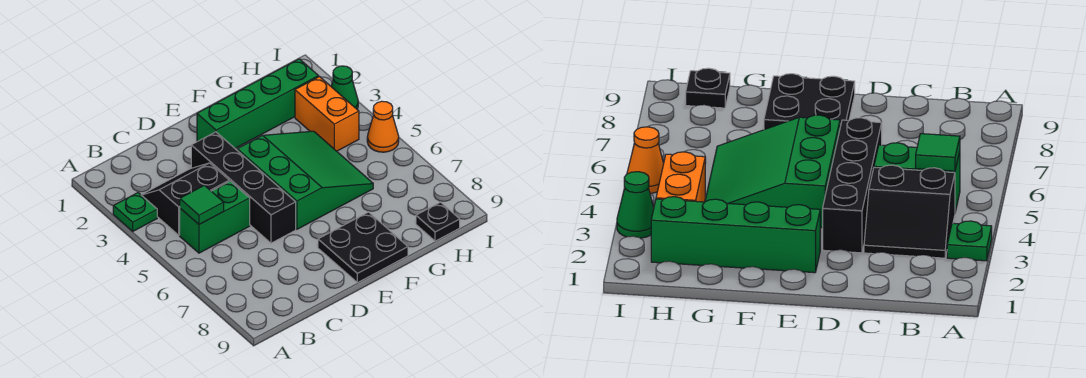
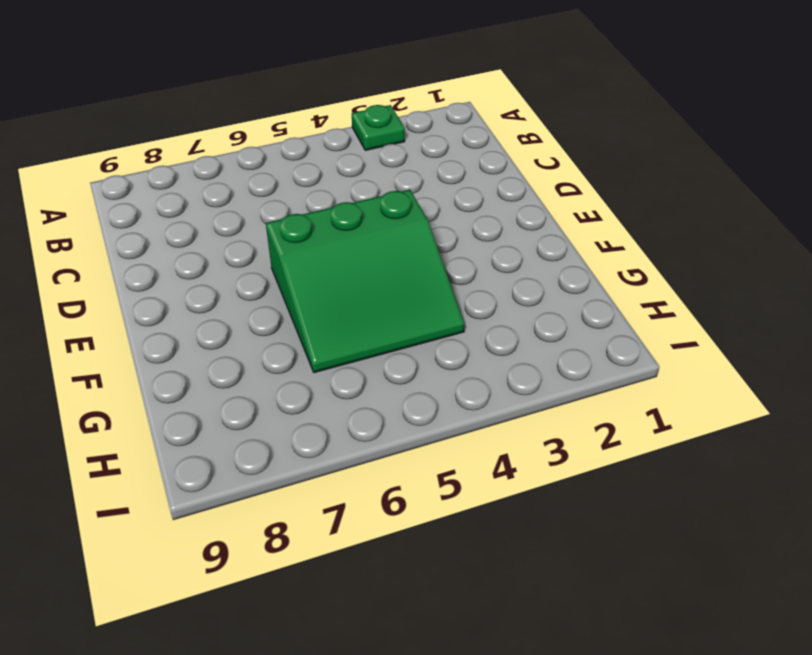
none -> black slope B3:C4 level 1 top 4
none -> green brick B5:C5 level 1
none -> black brick D3:D6 level 1

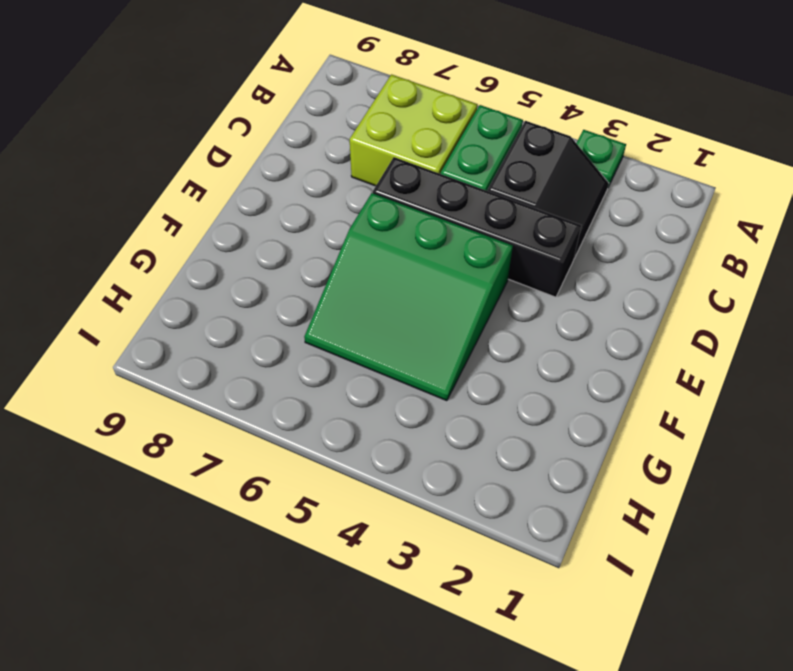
lime brick B6:C7 level 1 -> none
none -> green brick E2:H2 level 1
none -> black plate E8:F9 level 1
none -> orange brick H3:H4 level 1

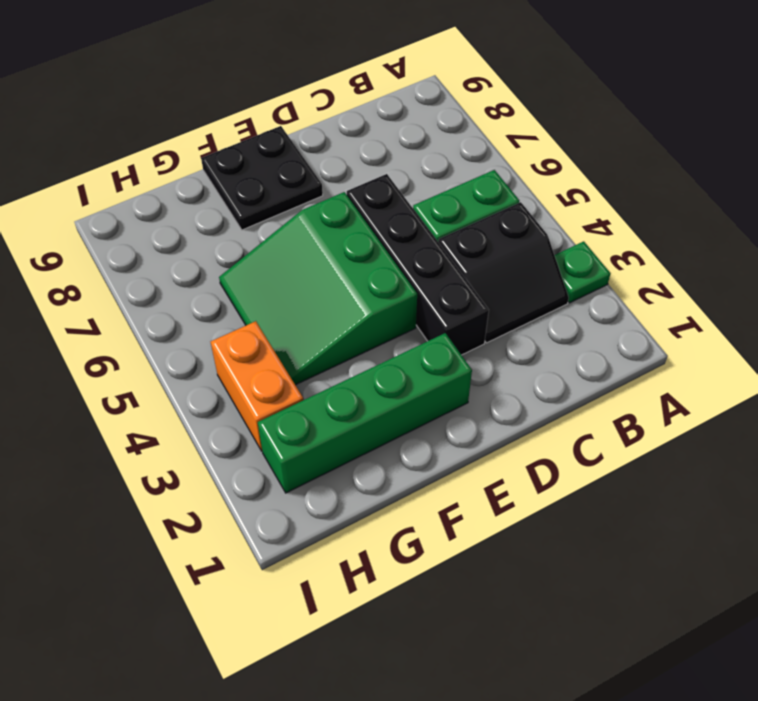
none -> black plate H9 level 1
none -> green cone I3 level 1
none -> orange cone I5 level 1

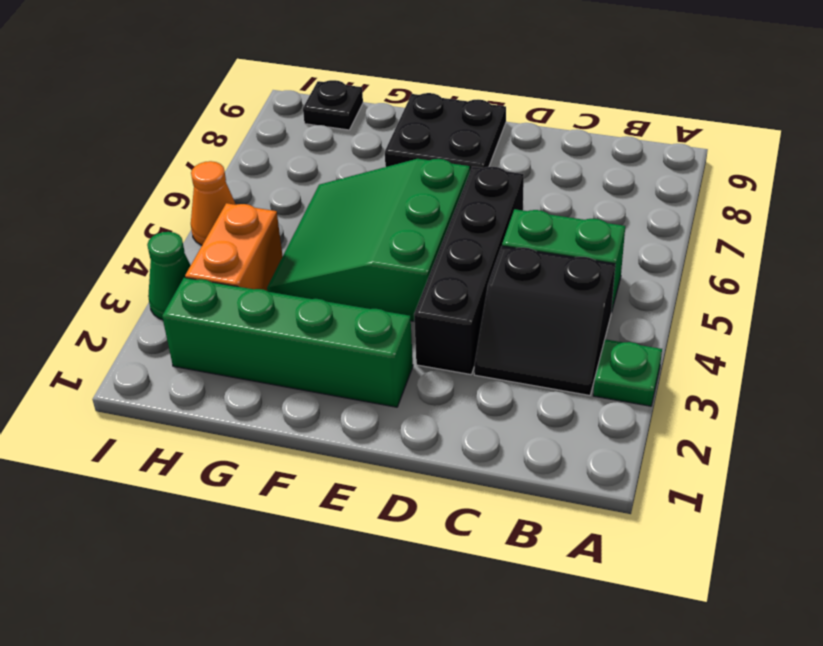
none -> green tile B5 level 2

